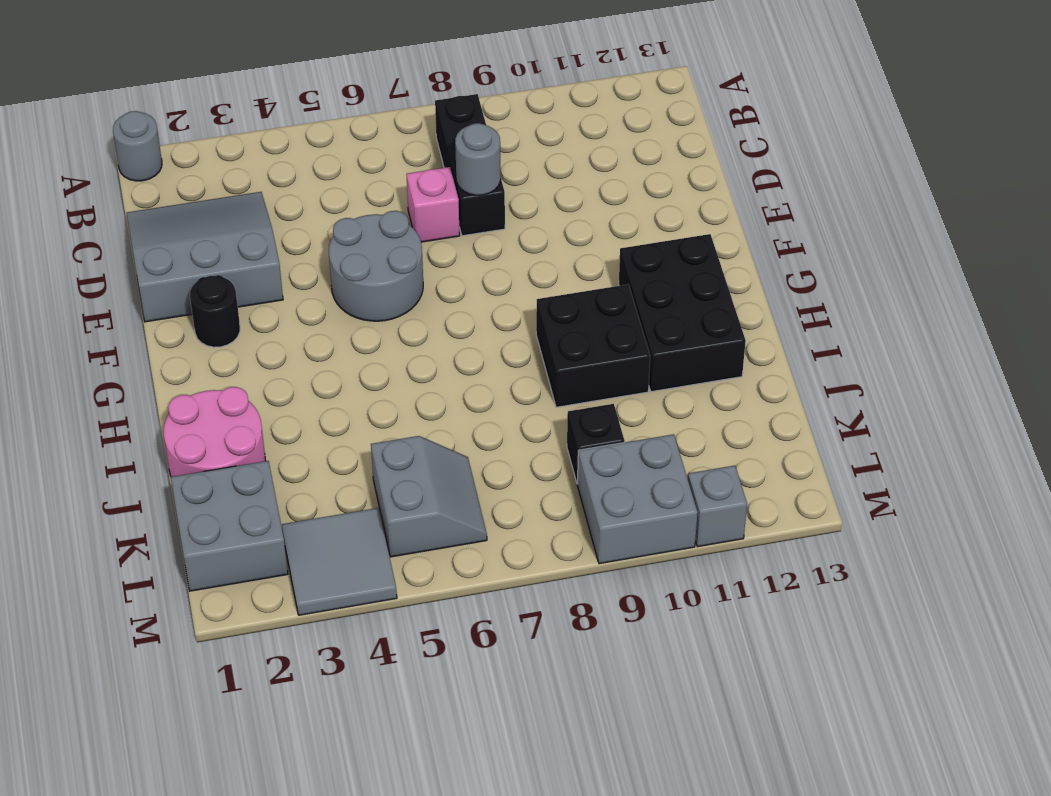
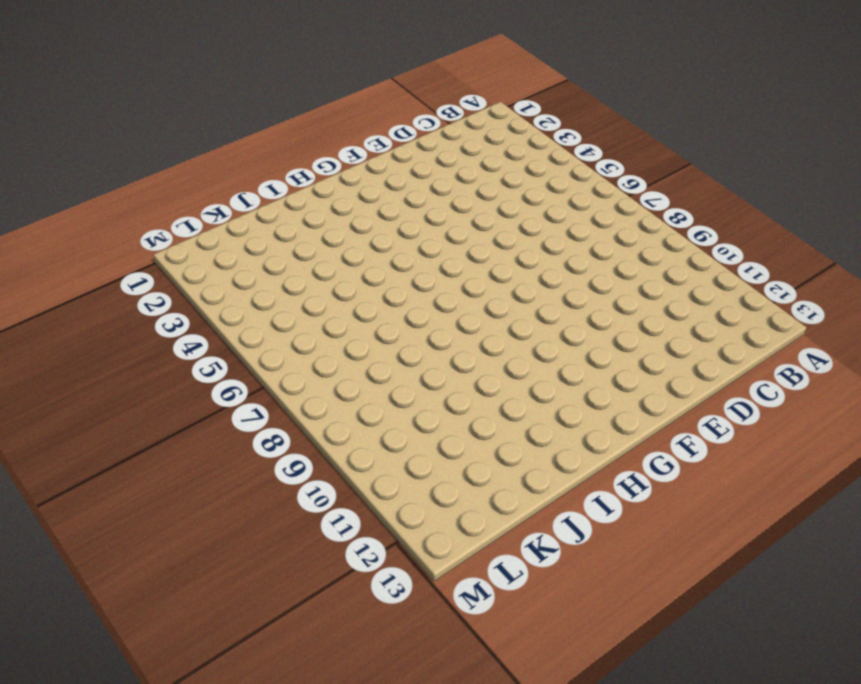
none -> grey round brick A1 level 1
none -> black brick B8:D8 level 1
none -> grey slope C1:E3 level 1 top E

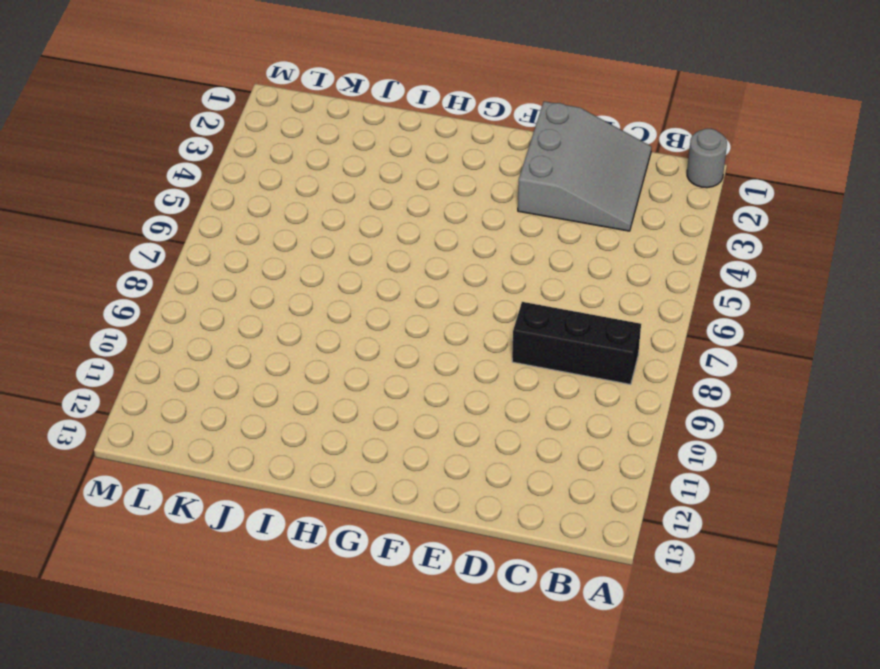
none -> pink brick D7 level 1
none -> grey round brick E5:F6 level 1
none -> black round brick F2 level 1

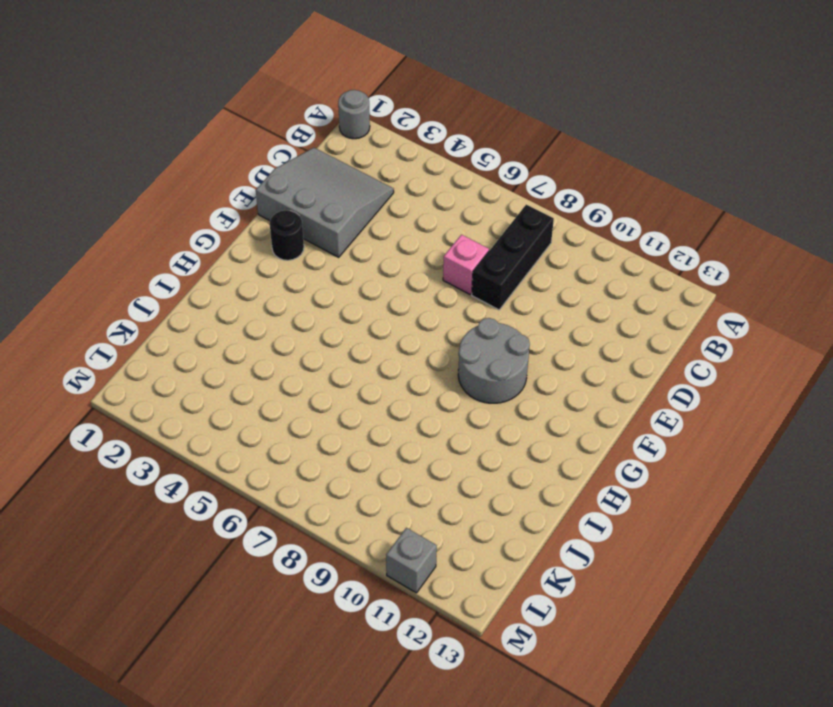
grey round brick F9:G10 level 1 -> grey round brick E5:F6 level 1
none -> black brick G11:I12 level 1
none -> black brick H9:I10 level 1
none -> pink round brick I1:J2 level 1

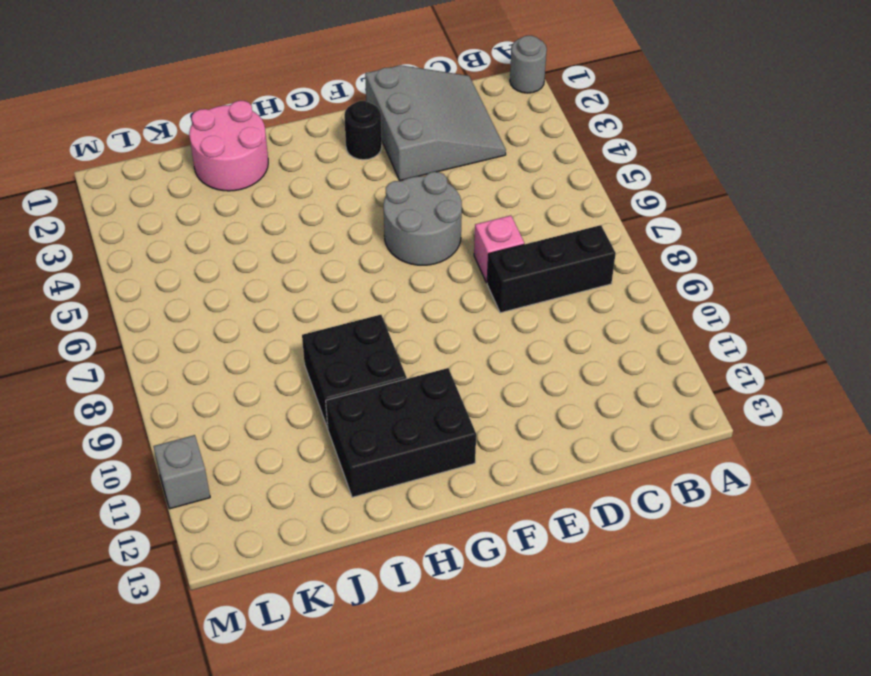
none -> grey brick K1:L2 level 1
none -> grey slope K5:L6 level 1 top 5
none -> black brick K9 level 1

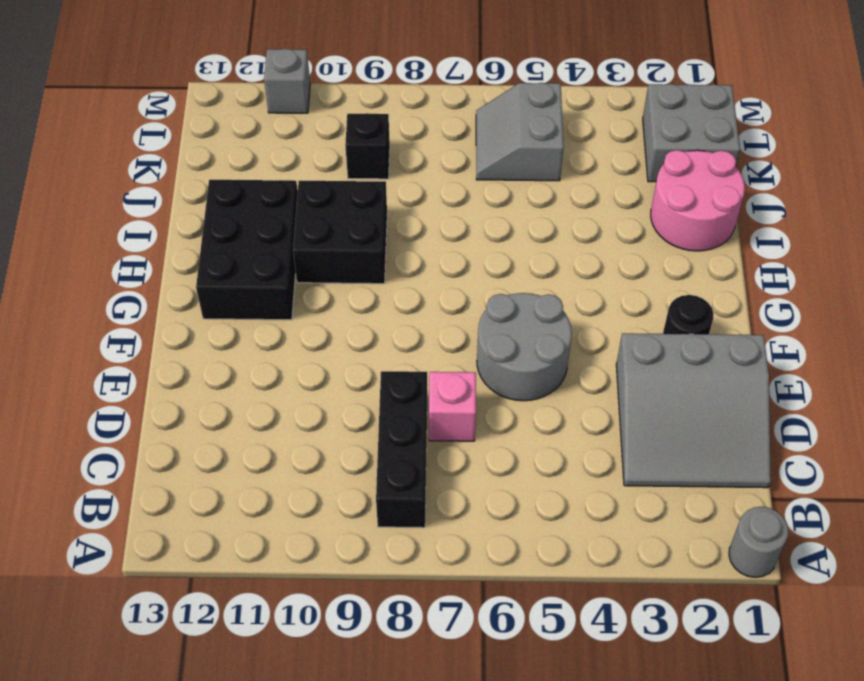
none -> grey tile L3:M4 level 1
none -> grey brick L9:M10 level 1
none -> grey round brick D8 level 2

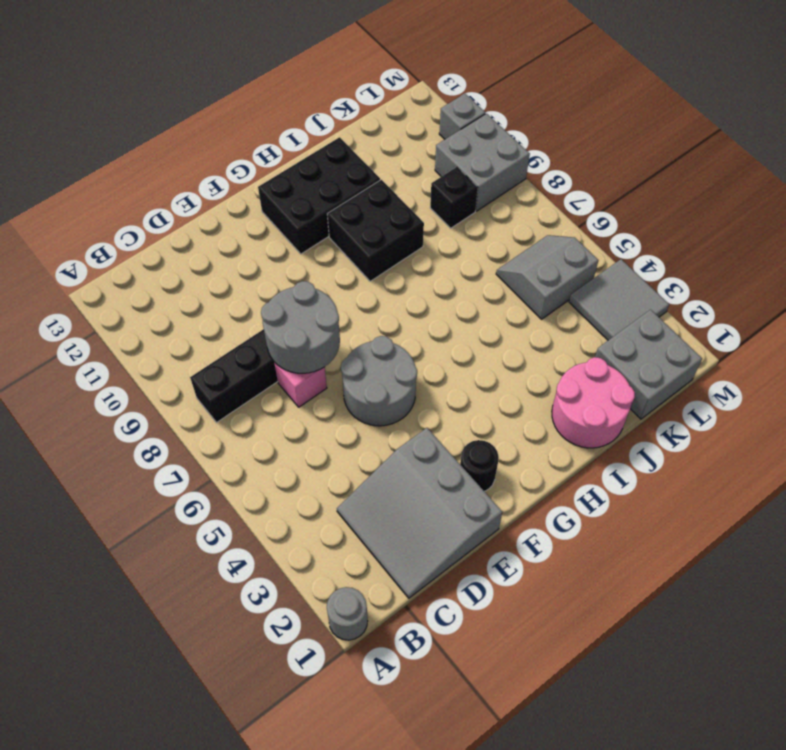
grey round brick D7:E8 level 2 -> grey round brick D8 level 2

